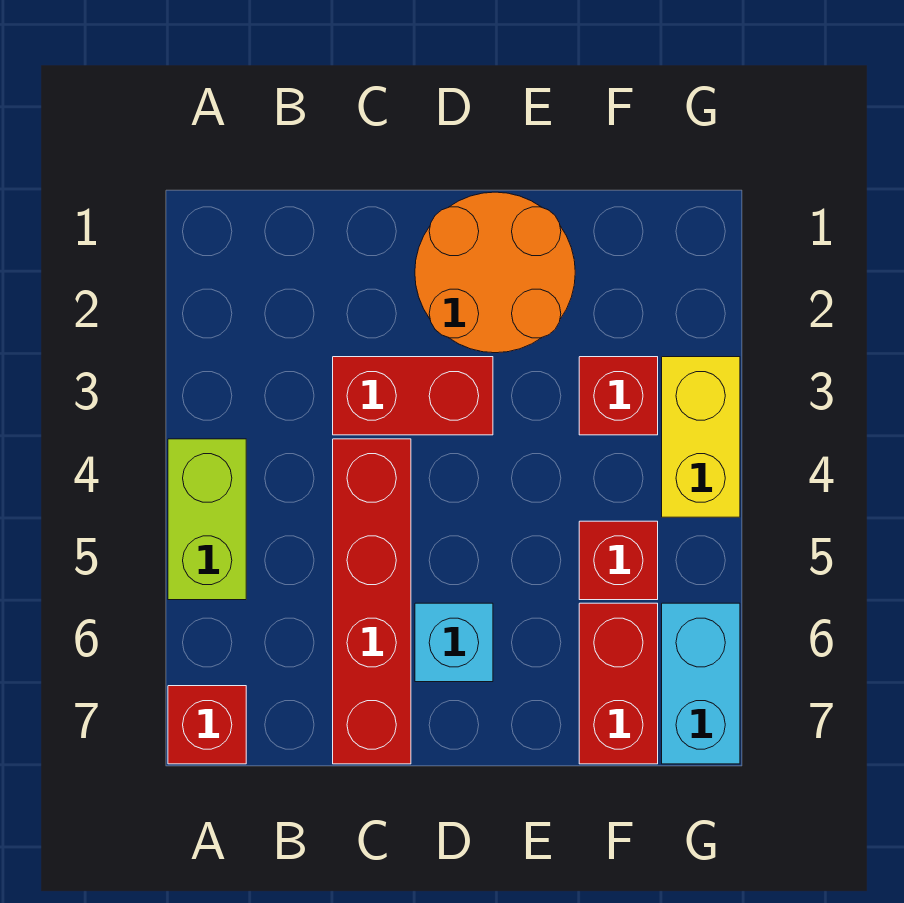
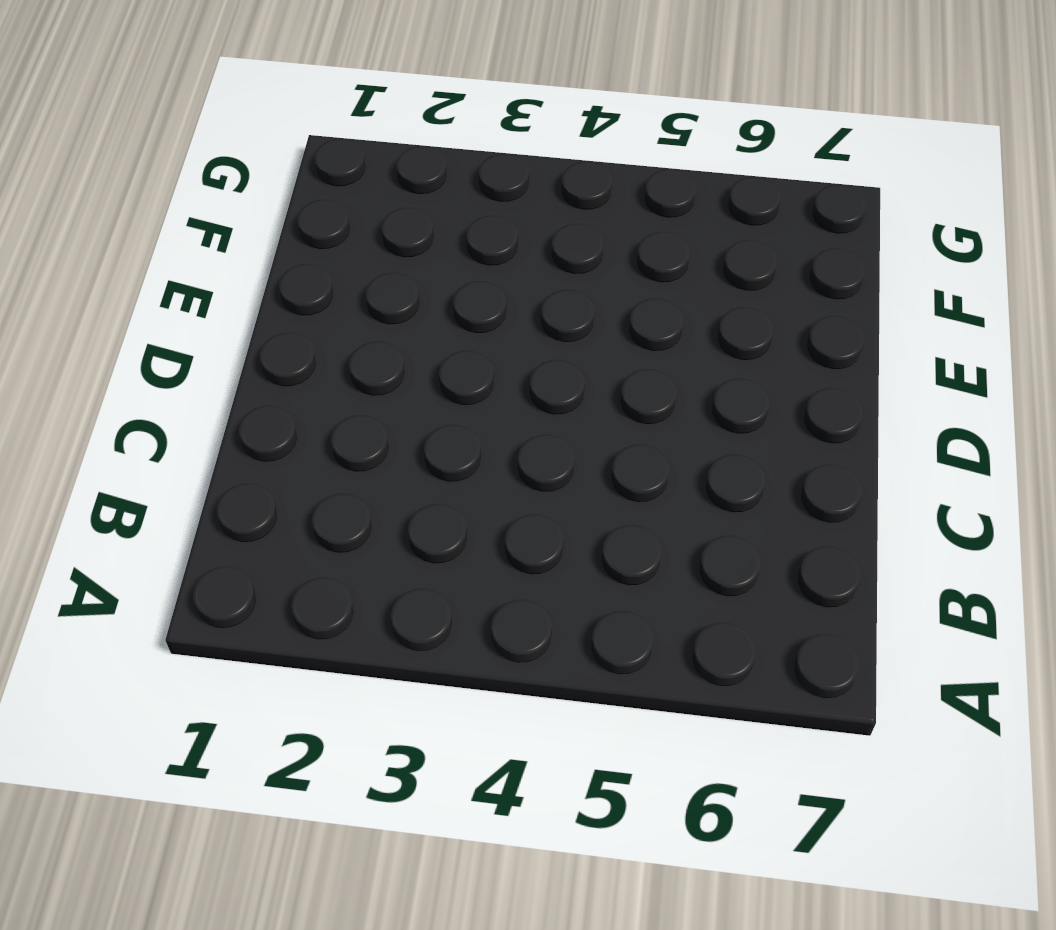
none -> lime brick A4:A5 level 1
none -> red brick A7 level 1

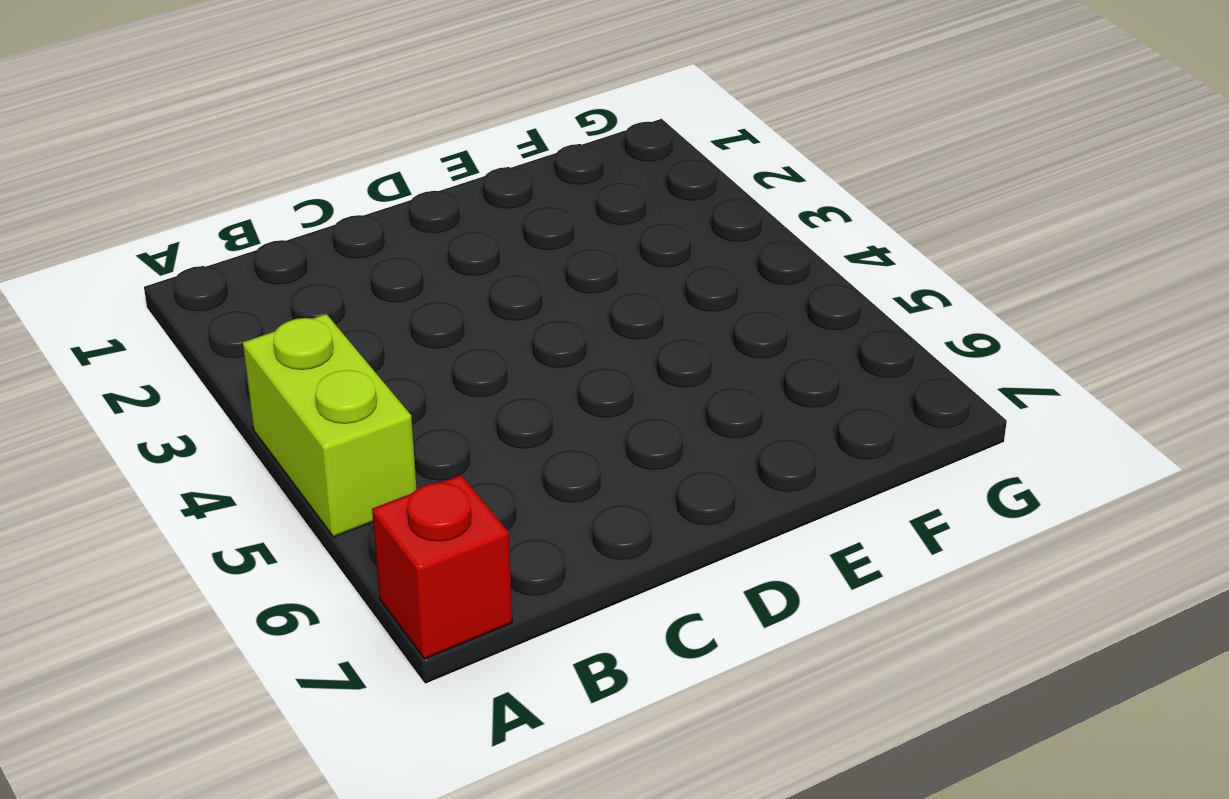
none -> red brick C3:D3 level 1
none -> red brick C4:C7 level 1

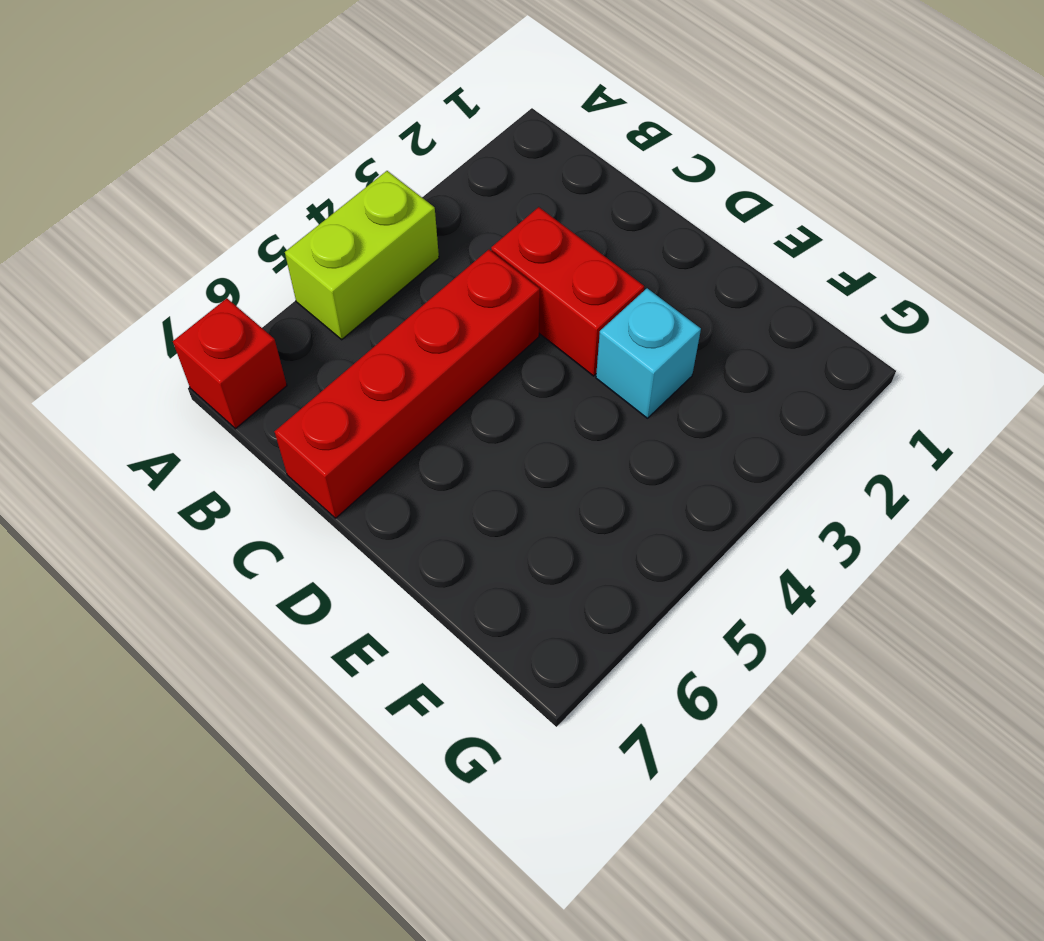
cyan brick E3 level 1 -> cyan brick D6 level 1
none -> orange round brick D1:E2 level 1
none -> red brick F3 level 1

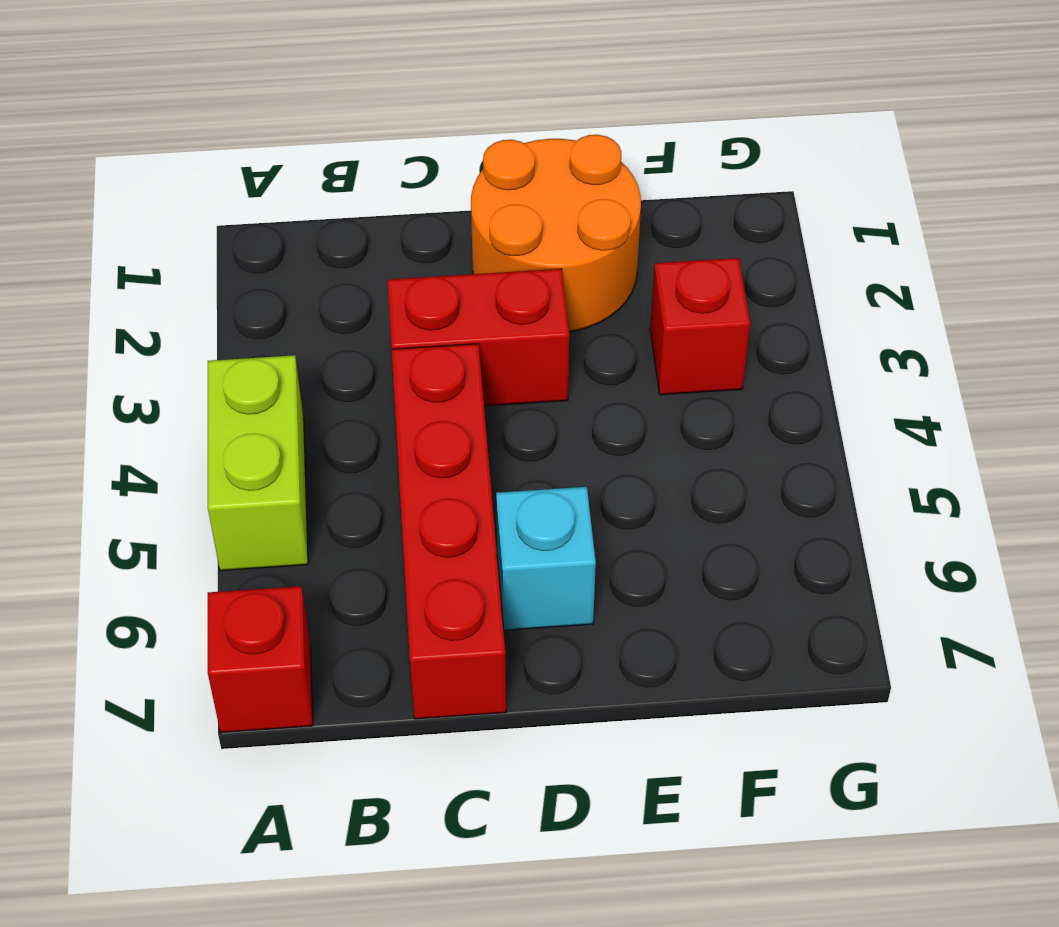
none -> red brick F5 level 1
none -> red brick F6:F7 level 1

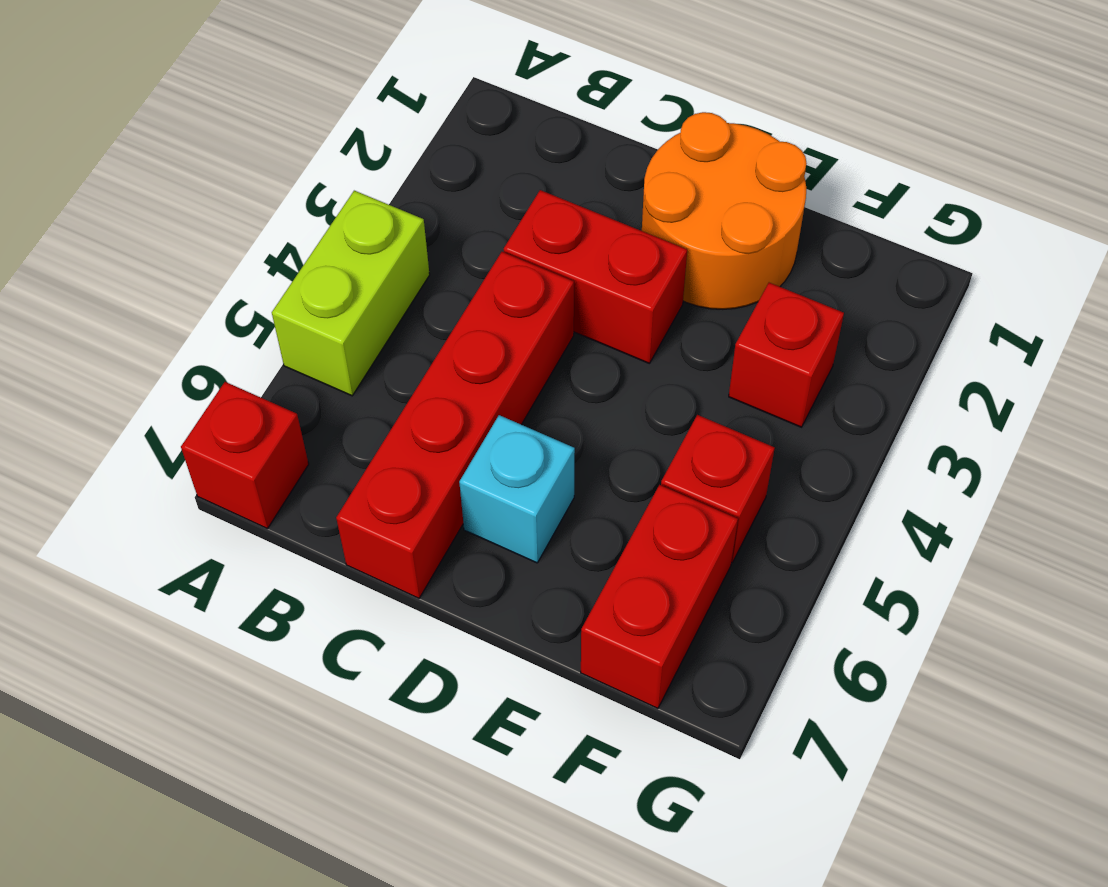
none -> yellow brick G3:G4 level 1
none -> cyan brick G6:G7 level 1

